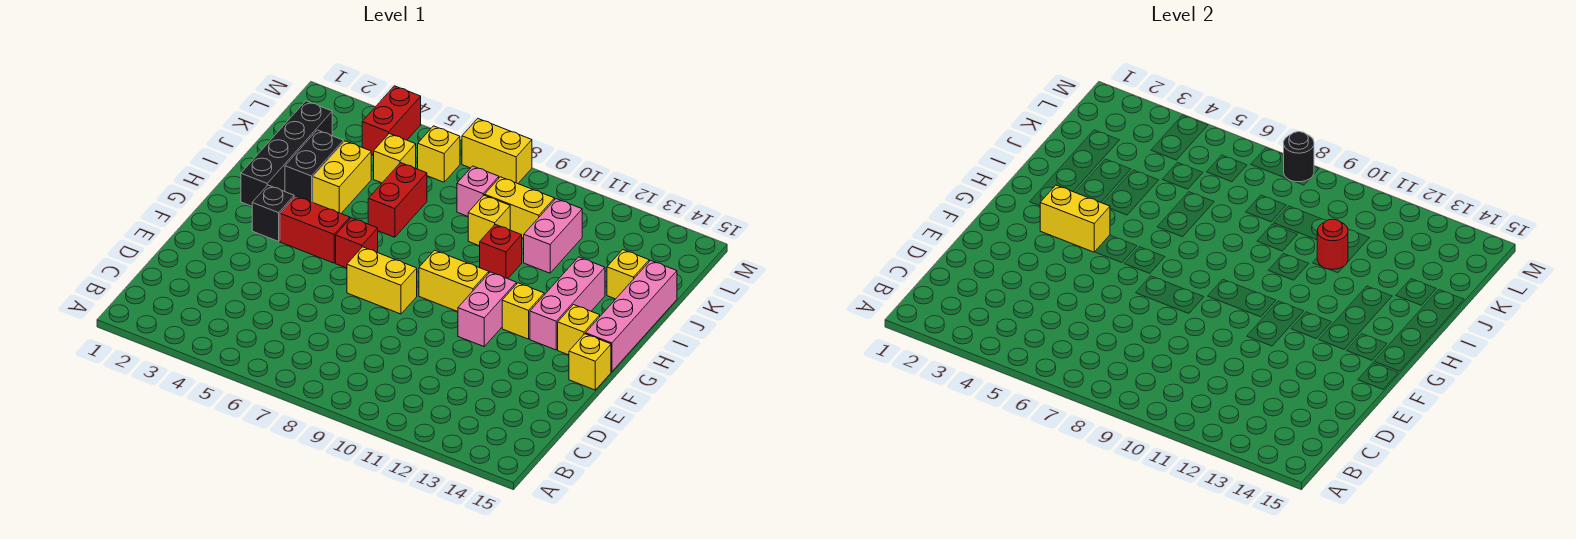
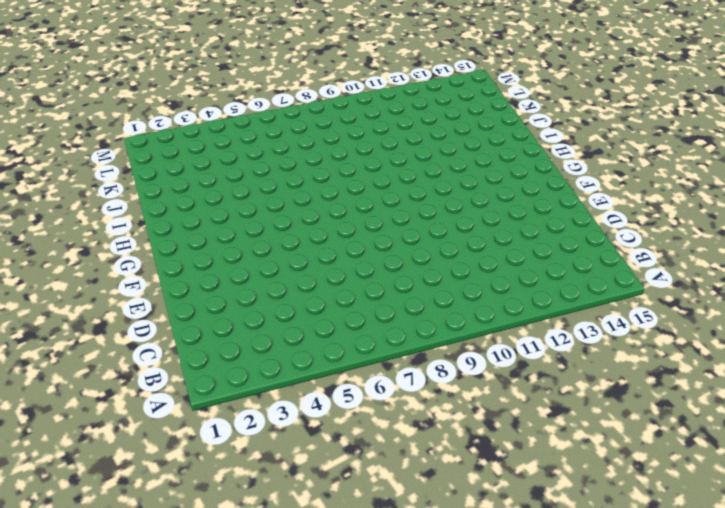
none -> yellow brick F7:F8 level 1
none -> pink brick F11:G11 level 1
none -> yellow brick F15 level 1

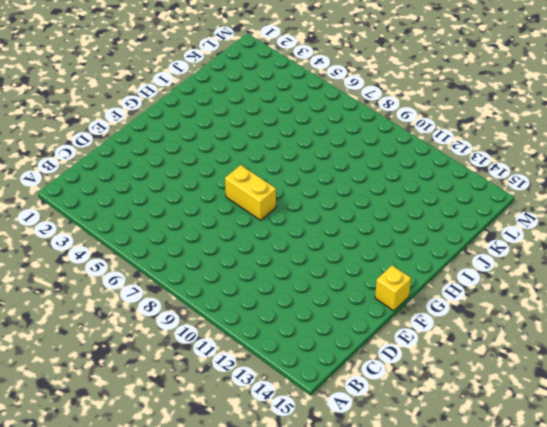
none -> pink brick F11:G11 level 1
none -> black brick G3 level 1
none -> red brick G4:G5 level 1

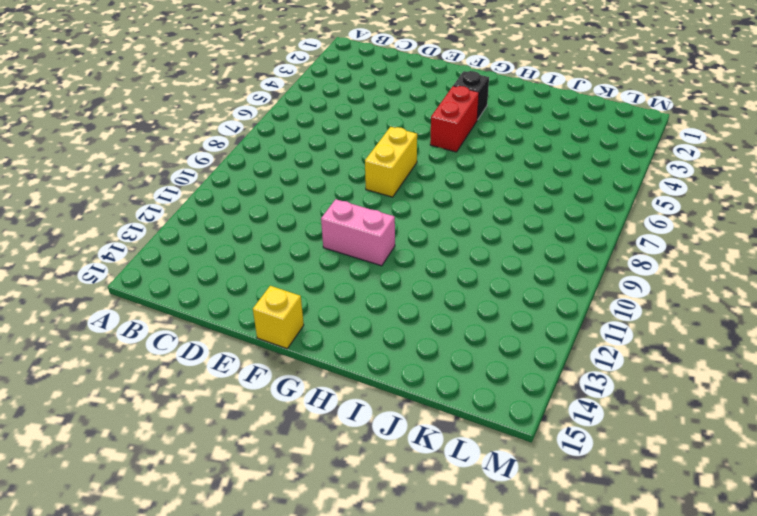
none -> red brick G6 level 1
none -> yellow brick G9:G10 level 1
none -> yellow brick G12 level 1

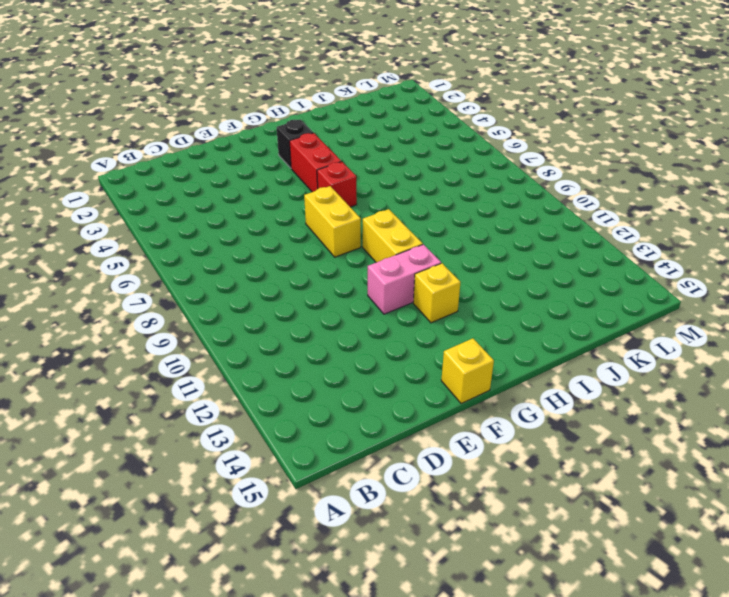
none -> pink brick G13:I13 level 1
none -> yellow brick G14 level 1
none -> pink brick G15:J15 level 1

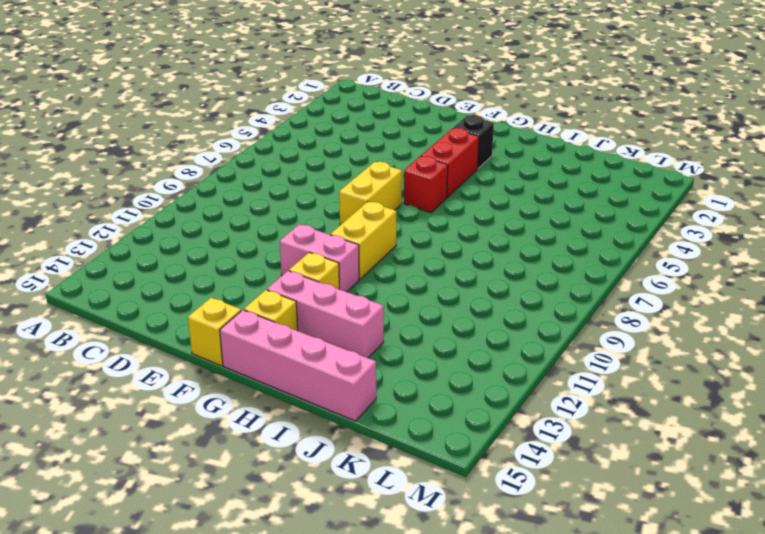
none -> black brick H2:K2 level 1
none -> black brick I3:J3 level 1
none -> yellow brick I4:J4 level 1

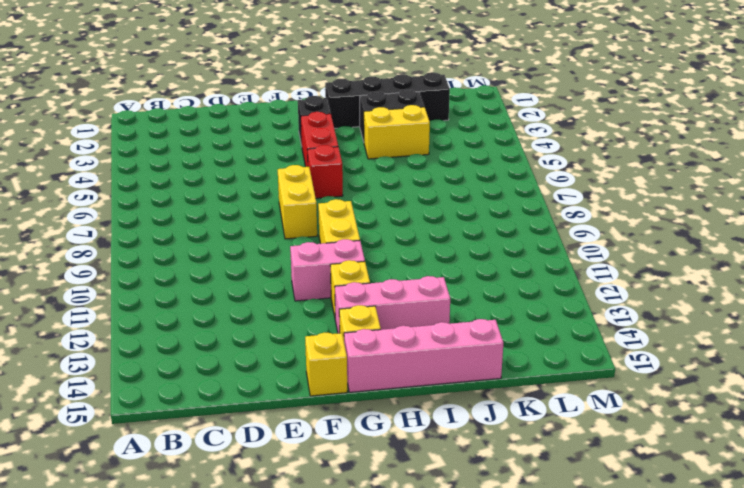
none -> red brick I6:J6 level 1
none -> red brick I10 level 1
none -> yellow brick J9 level 1

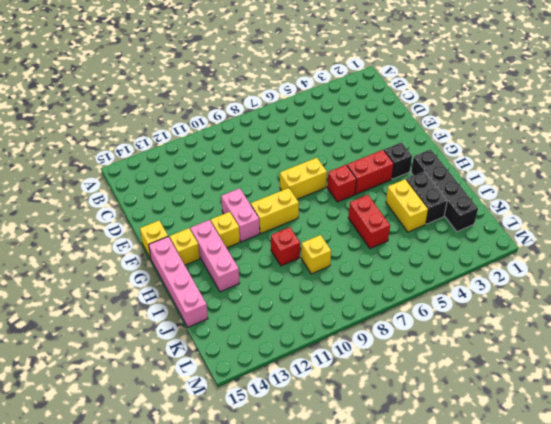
none -> pink brick J11:K11 level 1
none -> yellow brick J14 level 1
none -> yellow brick K5 level 1

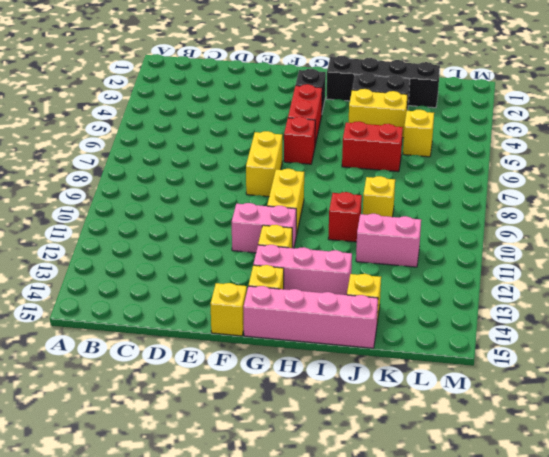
none -> pink brick K8 level 1
none -> yellow brick K9:K10 level 1
none -> red brick L4:M4 level 1

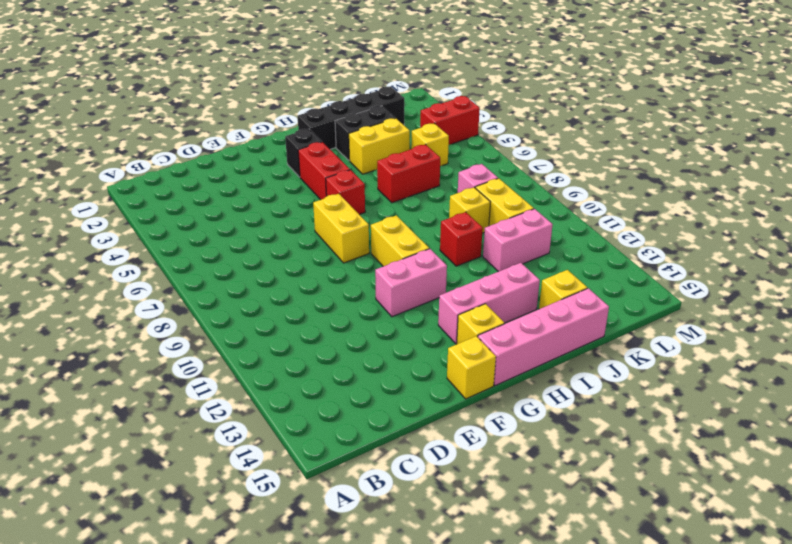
none -> yellow brick G12 level 1
none -> yellow brick L6 level 1
none -> yellow brick M7:M8 level 1

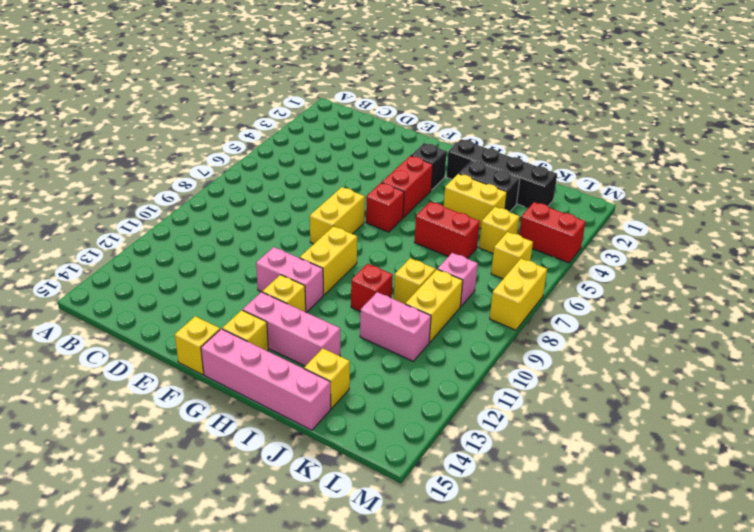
none -> yellow brick G3:G4 level 2
none -> red round brick J11 level 2
none -> black round brick M8 level 2

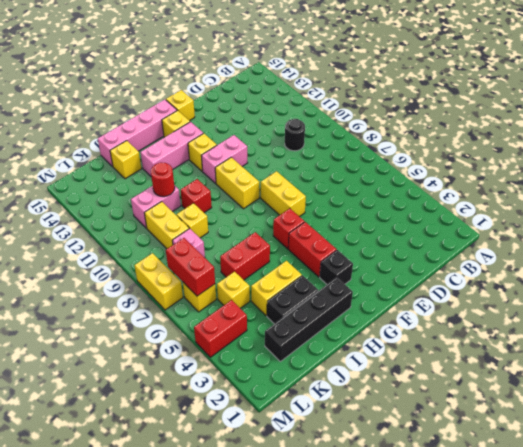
black round brick C10 level 1 -> black round brick M8 level 2
red brick L6:L7 level 2 -> none
none -> yellow brick G3:G4 level 2

